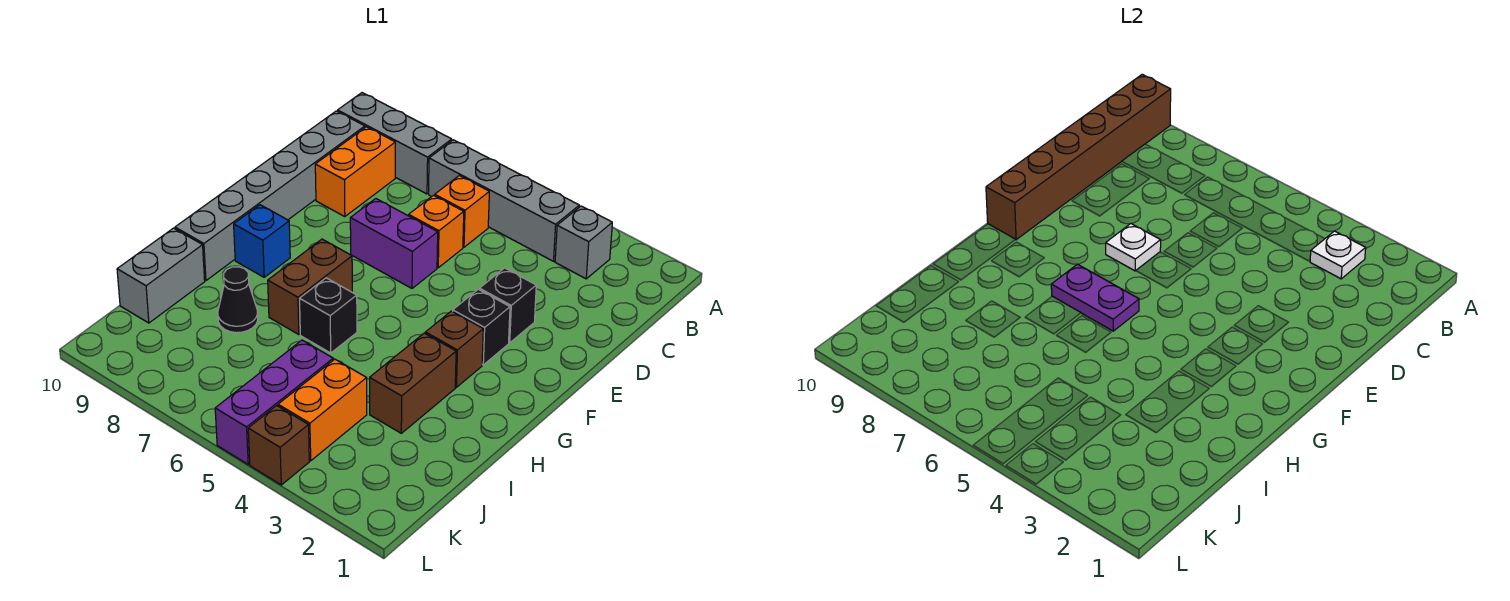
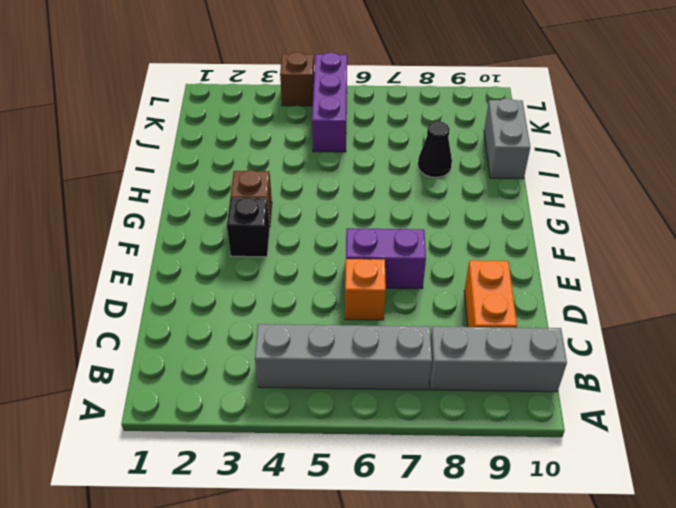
none -> grey brick B3 level 1
none -> orange brick C6 level 1
none -> grey brick C10:H10 level 1

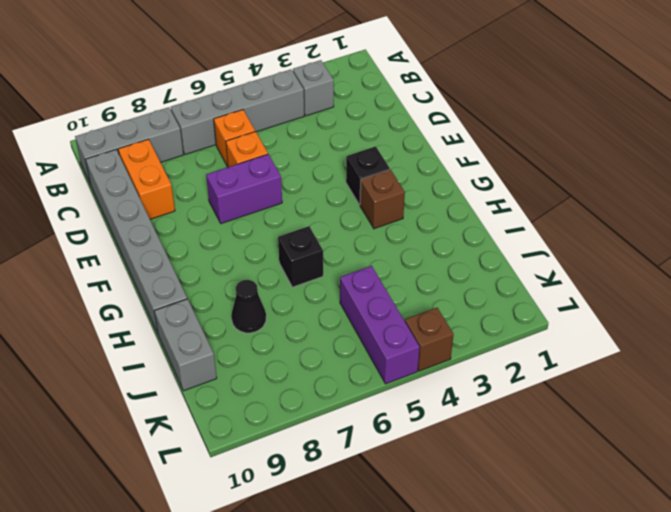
none -> black brick E3 level 1
none -> brown brick G7:H7 level 1
none -> blue brick G9 level 1

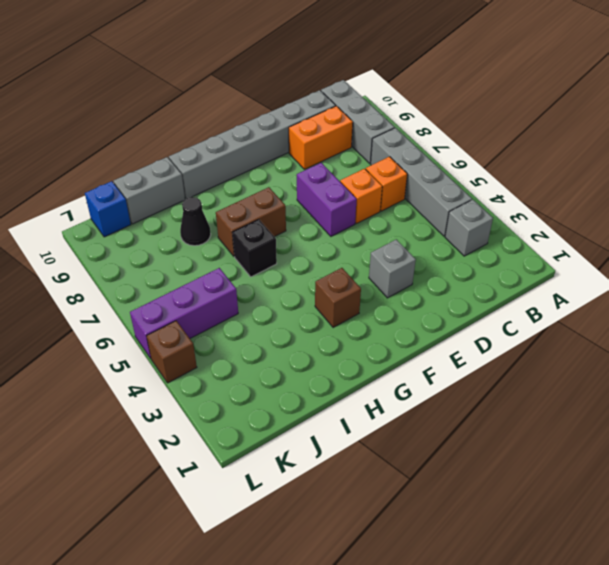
grey brick E3 level 1 -> black brick E3 level 1
blue brick K10 level 1 -> blue brick G9 level 1
none -> black brick F3 level 1
none -> brown brick H3:I3 level 1
none -> orange brick J4:K4 level 1

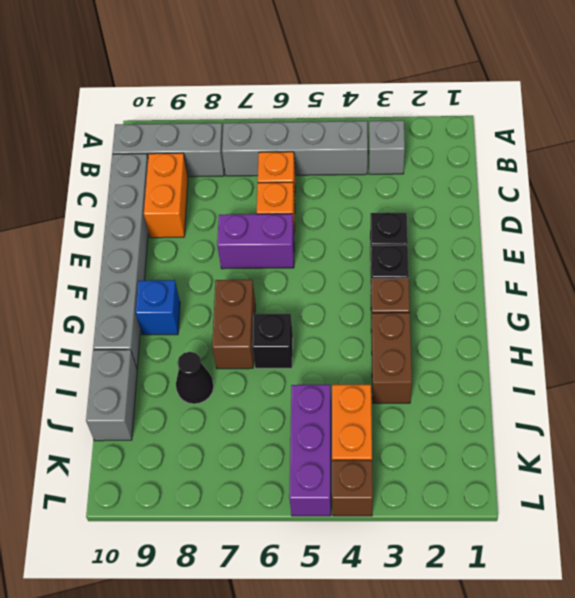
none -> brown brick A10:F10 level 2
none -> white plate B3 level 2
none -> white plate E7 level 2

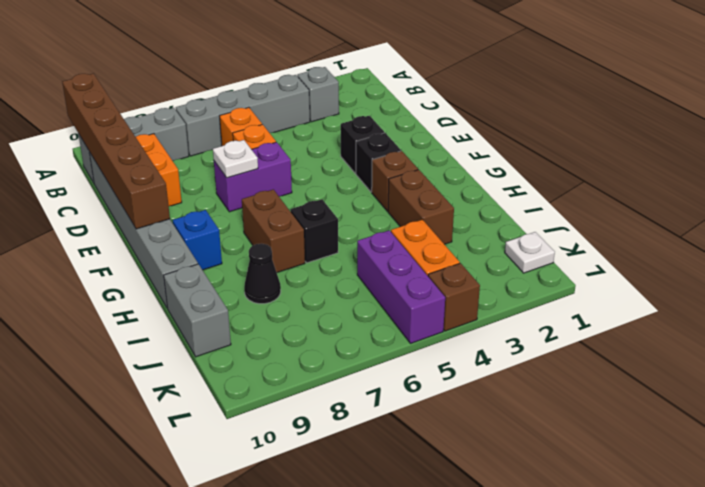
white plate K1 level 1 -> white plate B3 level 2
none -> purple plate G6:G7 level 2

